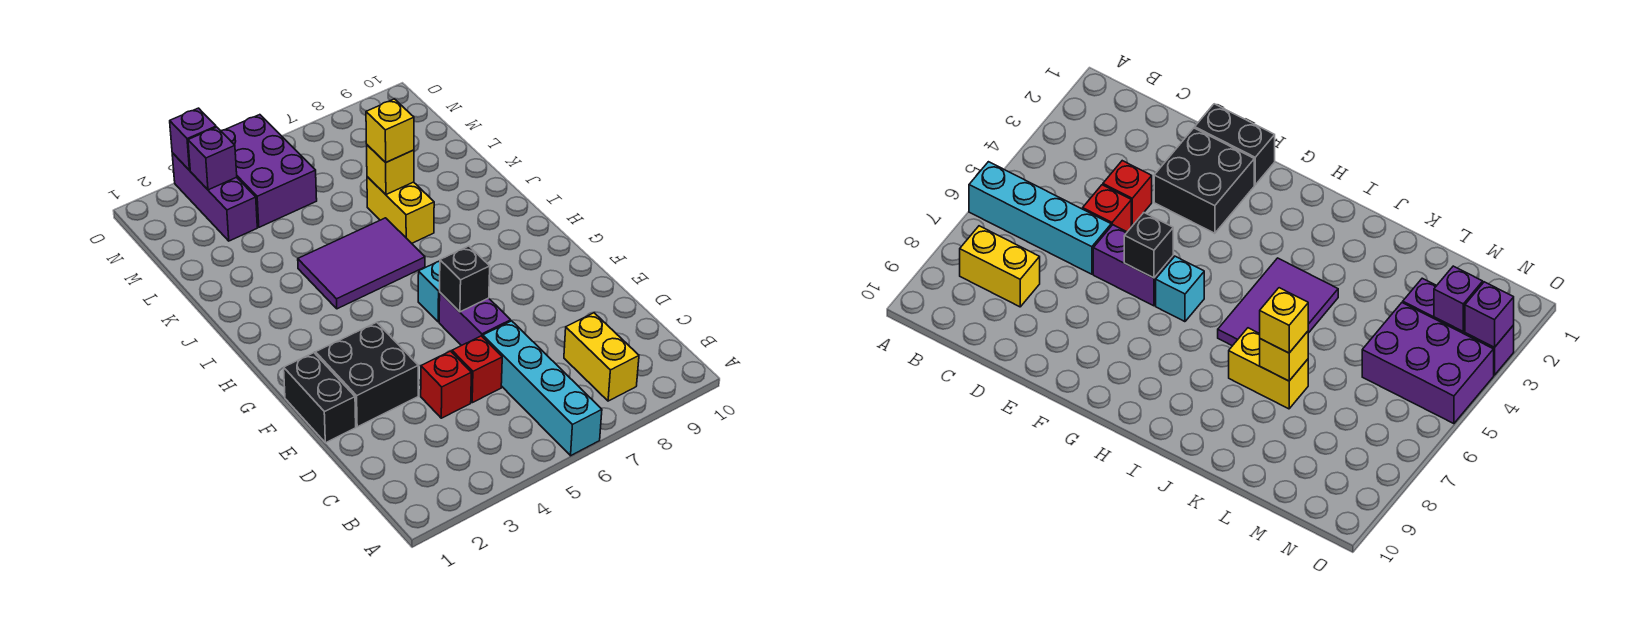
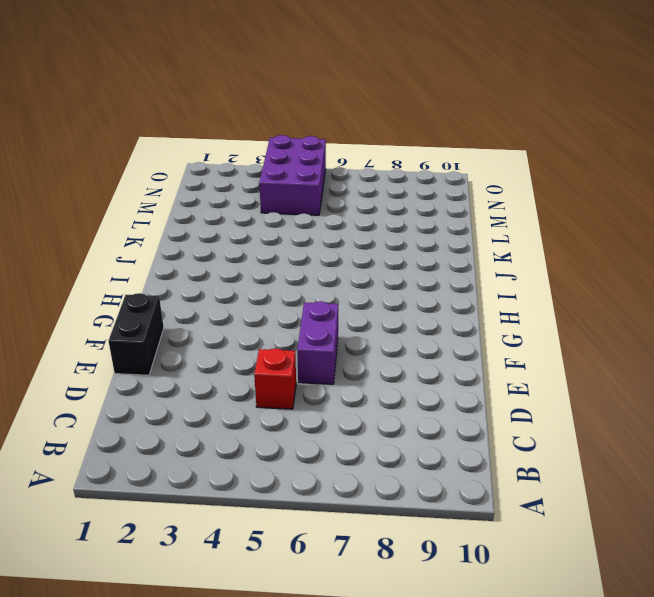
none -> cyan brick A6:D6 level 1
none -> yellow brick B8:C8 level 1
none -> red brick D4 level 1

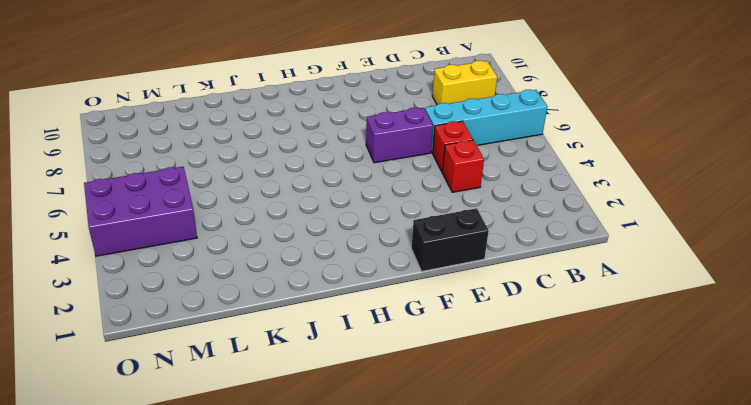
none -> black brick E2:F3 level 1
none -> cyan brick G6 level 1
none -> purple tile I4:J6 level 1

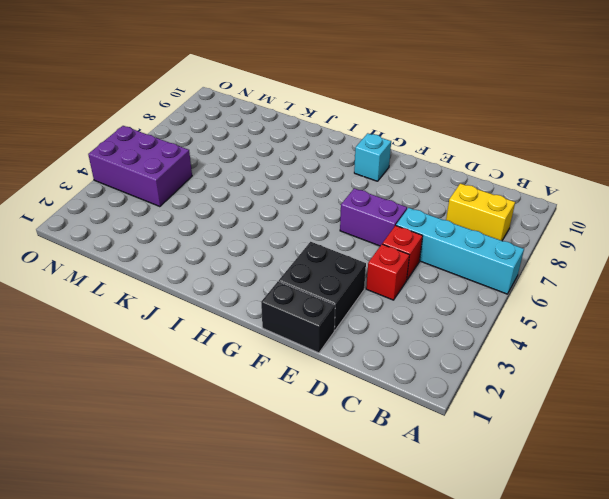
cyan brick G9 level 1 -> cyan brick G6 level 1
none -> purple tile I4:J6 level 1
none -> yellow brick J7:K7 level 1
none -> purple brick M3:O3 level 1

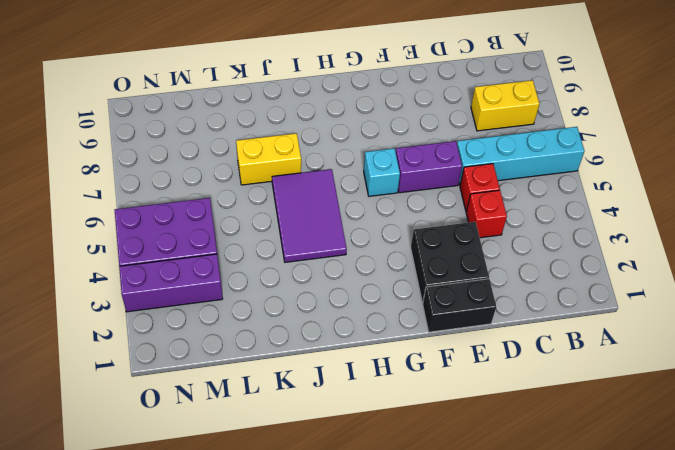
none -> black brick F6 level 2
none -> yellow brick K7 level 2
none -> purple brick N3 level 2

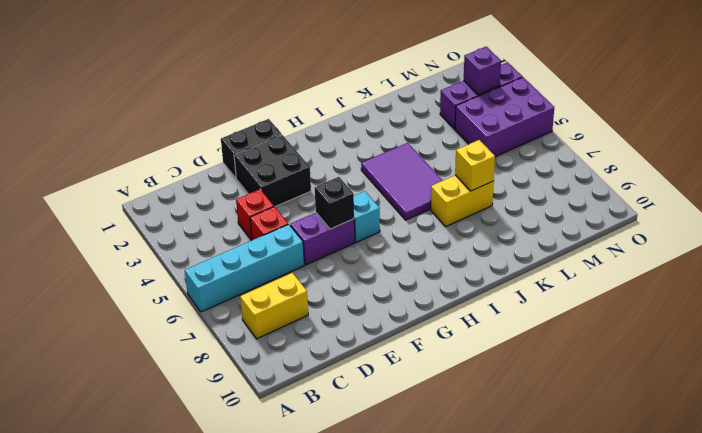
none -> purple brick O3 level 2
none -> yellow brick K7 level 3

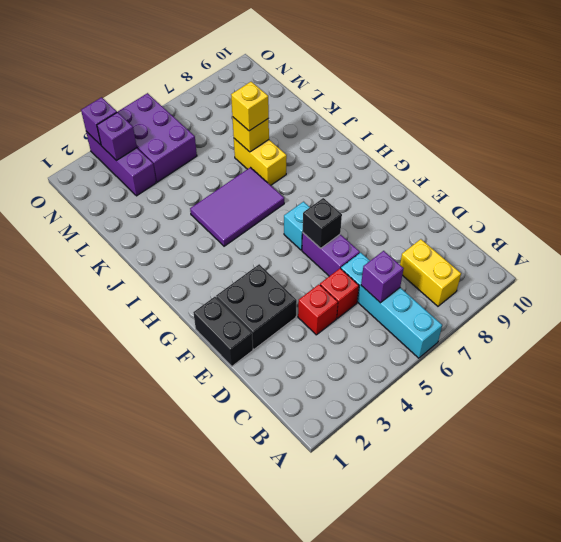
purple brick C6 level 2 -> none

